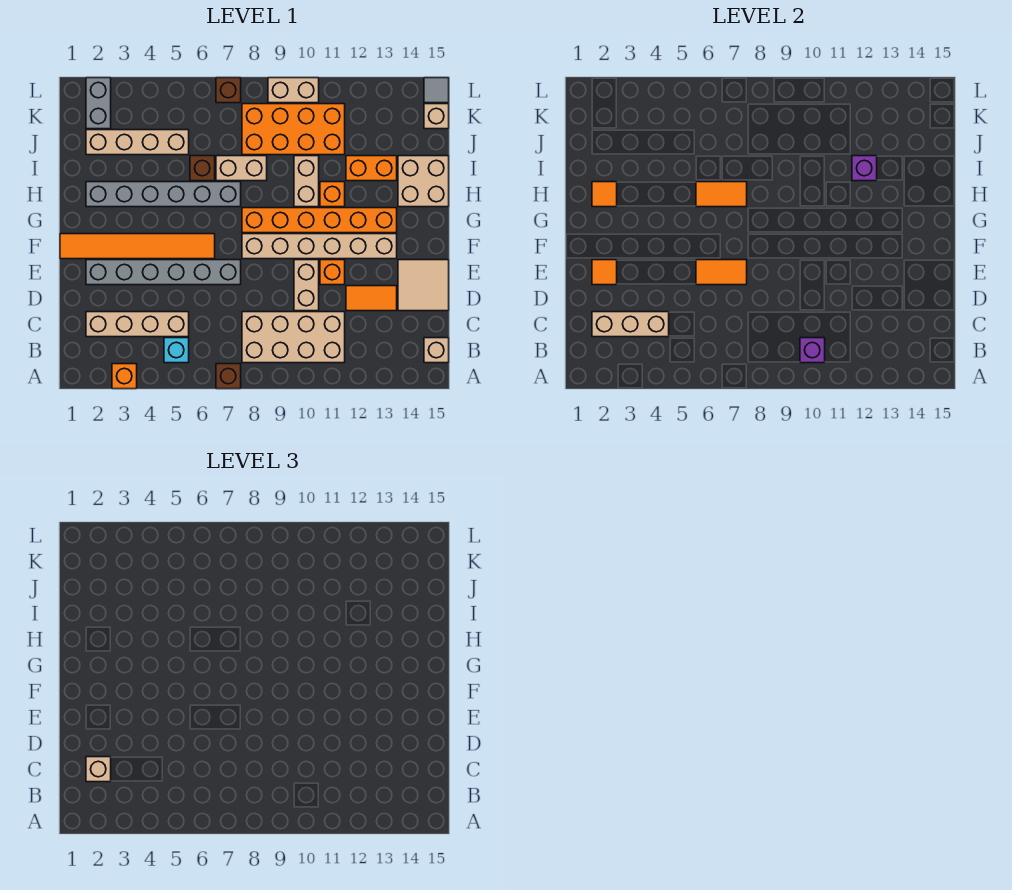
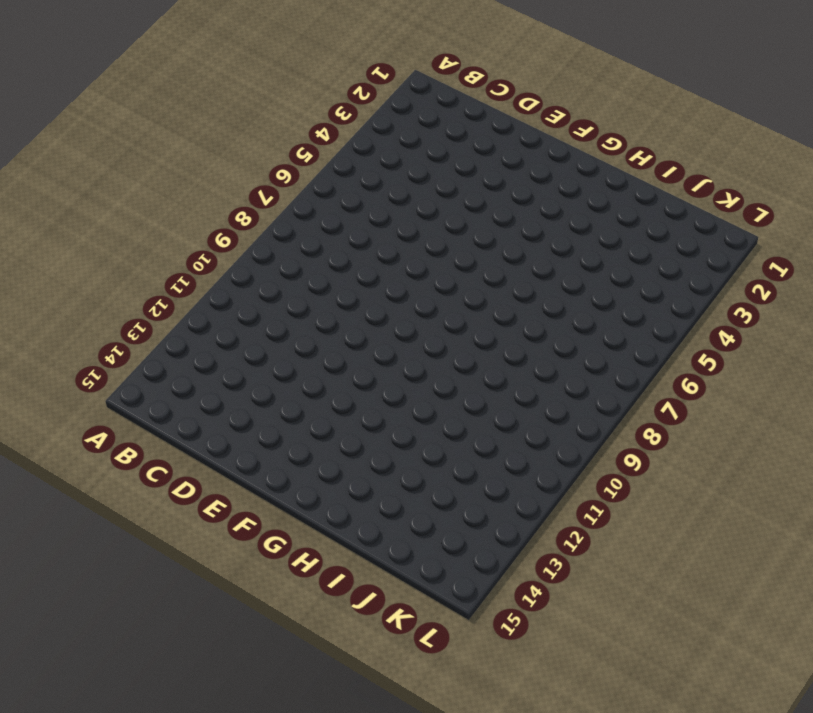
none -> orange brick A3 level 1
none -> brown brick A7 level 1
none -> cyan brick B5 level 1
none -> tan brick B8:C11 level 1

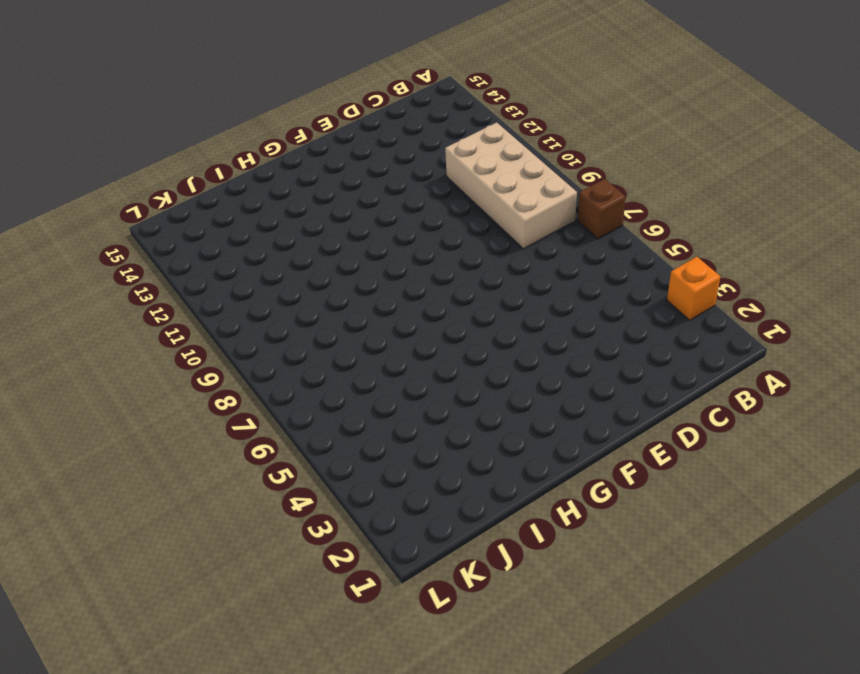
none -> cyan brick B5 level 1
none -> tan brick B15 level 1
none -> tan brick C2:C5 level 1
none -> tan brick D10:E10 level 1

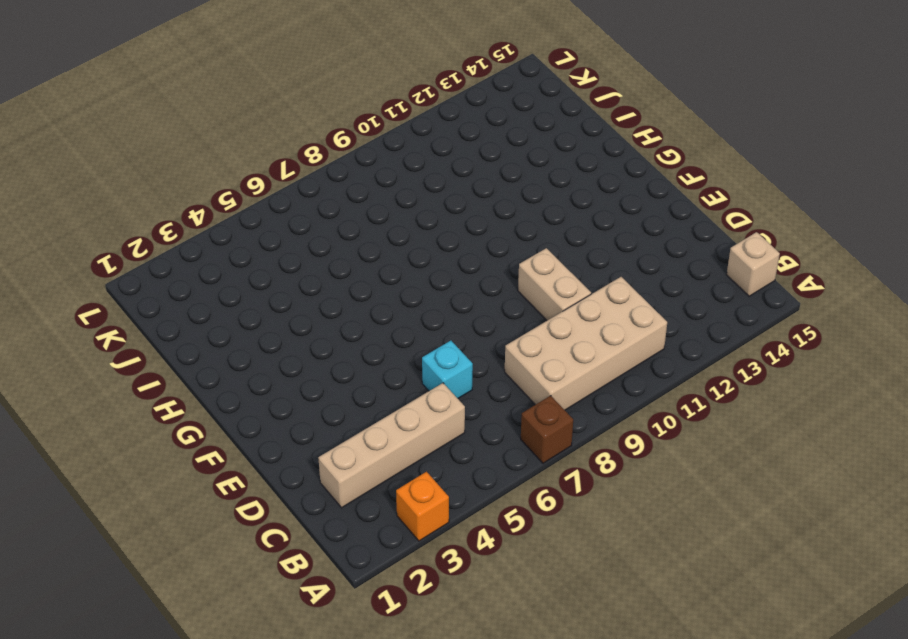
cyan brick D6 level 1 -> cyan brick B5 level 1
none -> orange tile D12:D13 level 1
none -> tan tile D14:E15 level 1
none -> grey brick E2:E7 level 1
none -> orange brick E11 level 1

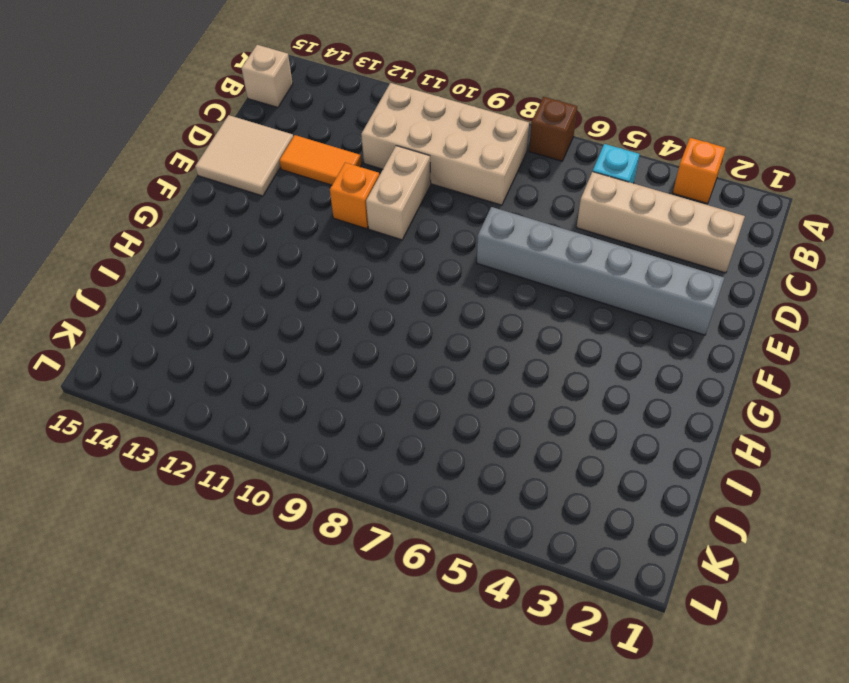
none -> orange tile F1:F6 level 1
none -> tan brick F8:F13 level 1
none -> orange brick G8:G13 level 1
none -> grey brick H2:H7 level 1

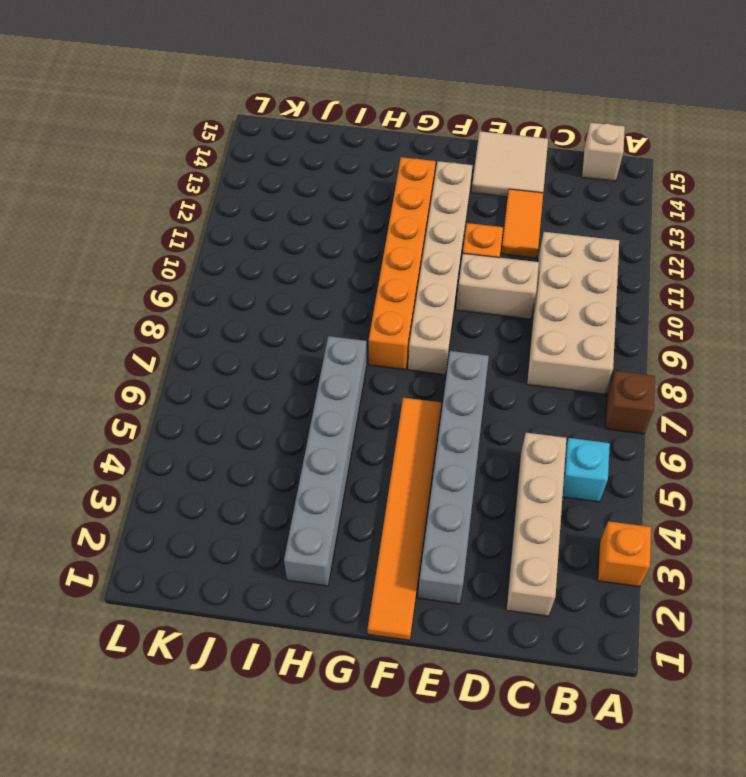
none -> tan brick H10:I10 level 1
none -> orange brick H11 level 1
none -> tan brick H14:I15 level 1
none -> brown brick I6 level 1

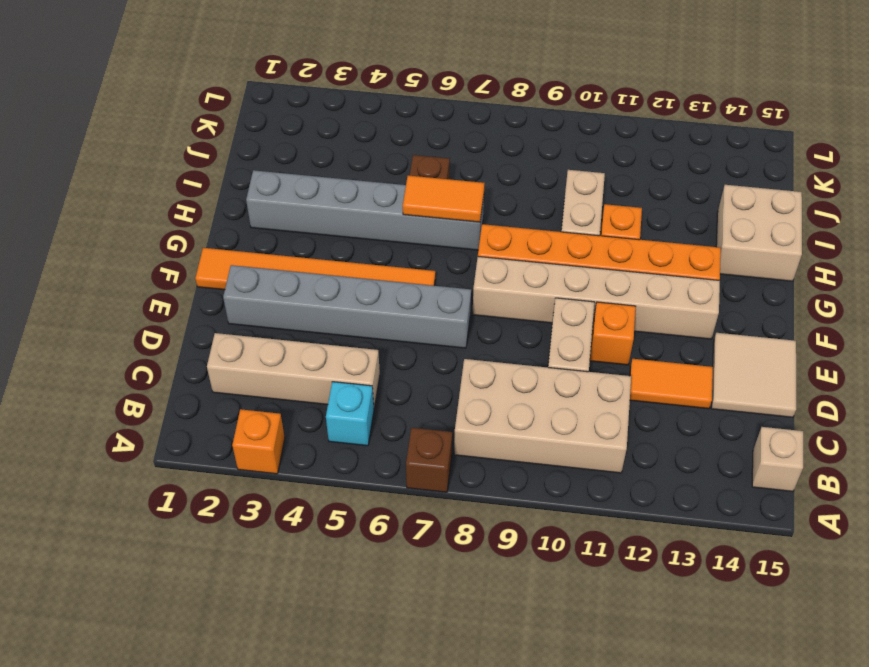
none -> tan brick I7:I8 level 1
none -> orange brick I12:I13 level 1
none -> tan brick J2:J5 level 1
none -> orange brick J8:K11 level 1

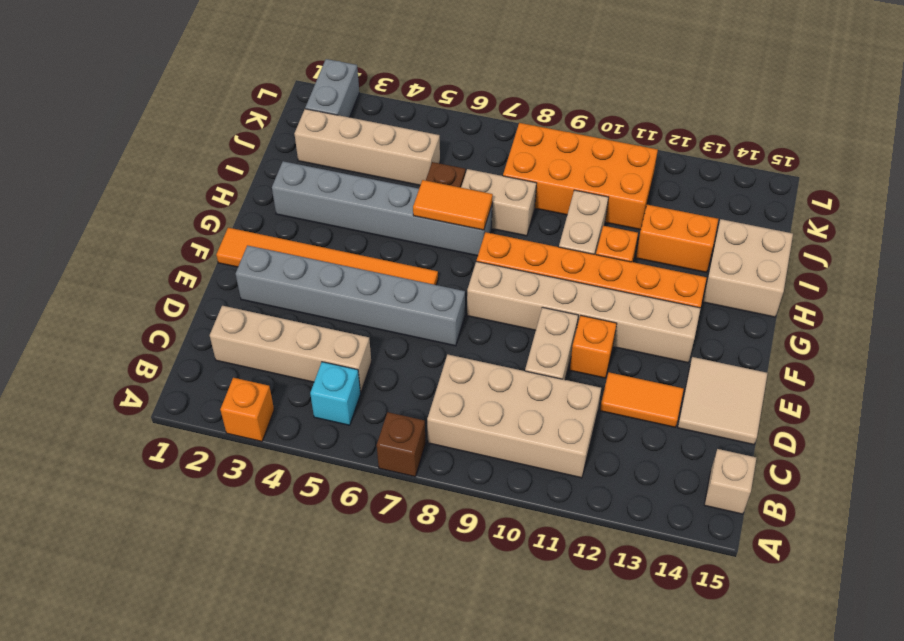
none -> tan brick K15 level 1
none -> brown brick L7 level 1
none -> tan brick L9:L10 level 1
none -> grey tile L15 level 1

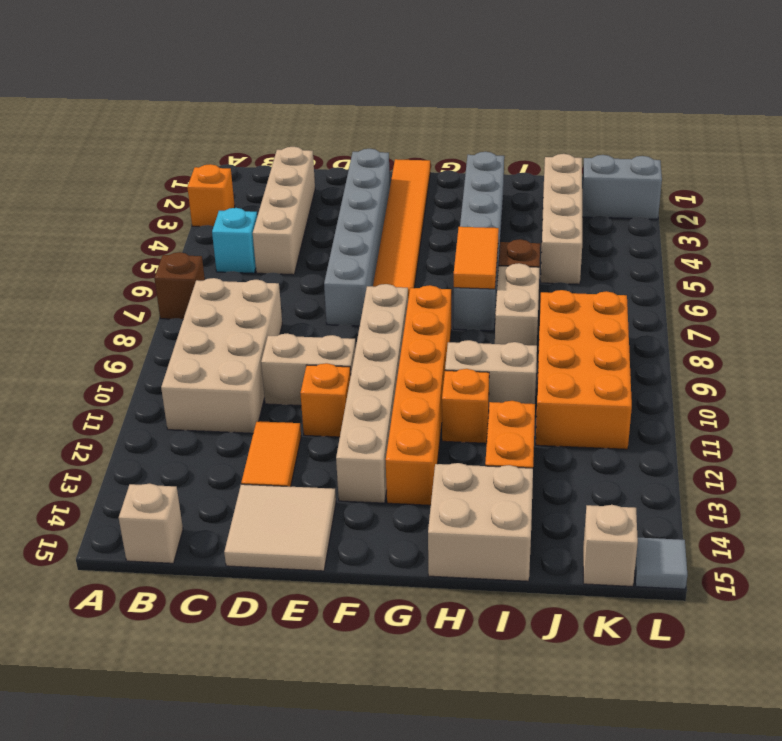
none -> brown brick L7 level 1
none -> tan brick L9:L10 level 1
none -> purple brick B10 level 2
none -> tan brick C2:C4 level 2

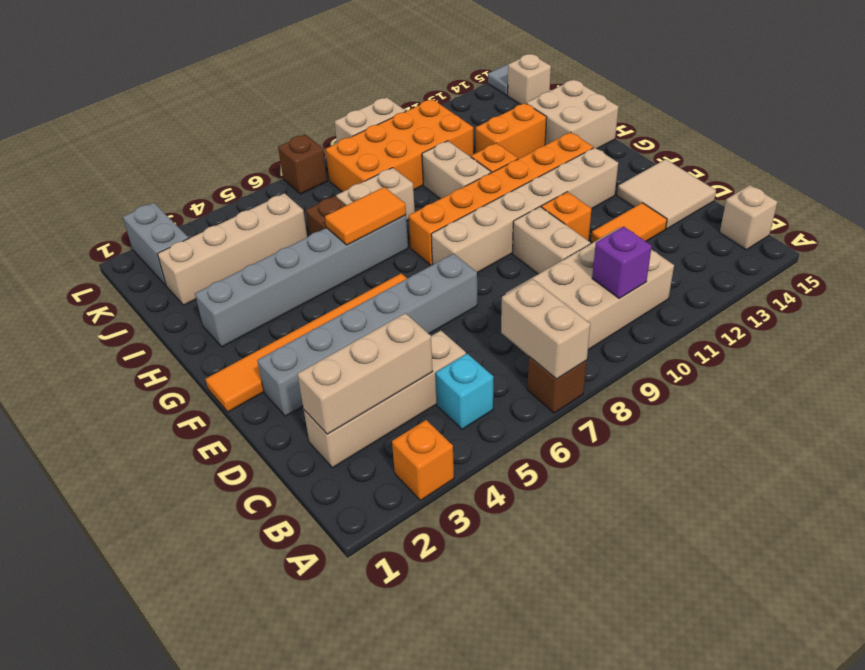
tan brick A7:B7 level 2 -> none
none -> orange tile E2 level 2
none -> orange tile E6:E7 level 2
none -> orange tile H2 level 2
none -> purple brick I12 level 2

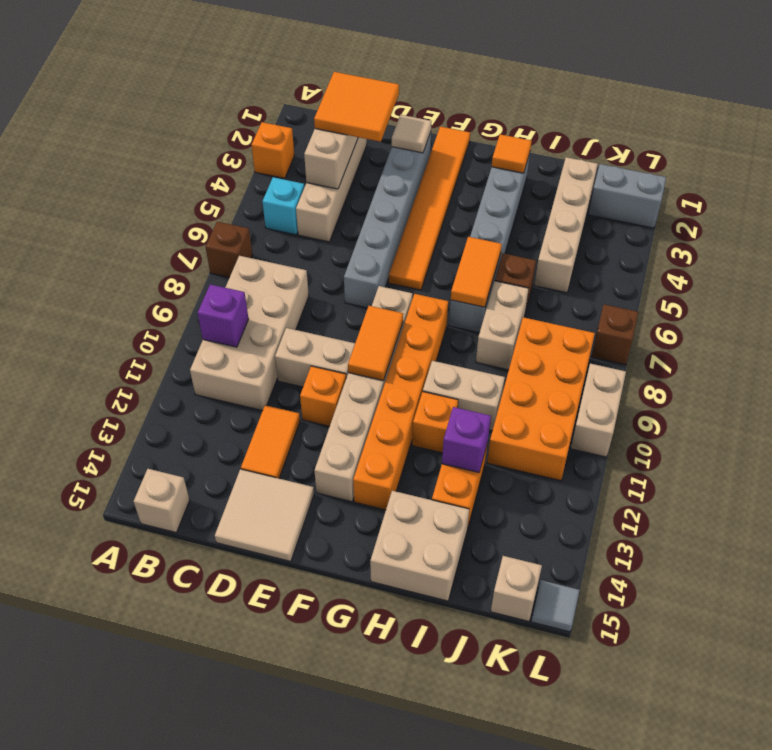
orange tile C2:D3 level 3 -> tan brick C2 level 3
tan tile E2 level 2 -> orange tile E2 level 2
orange tile F9:F10 level 2 -> orange tile E6:E7 level 2

